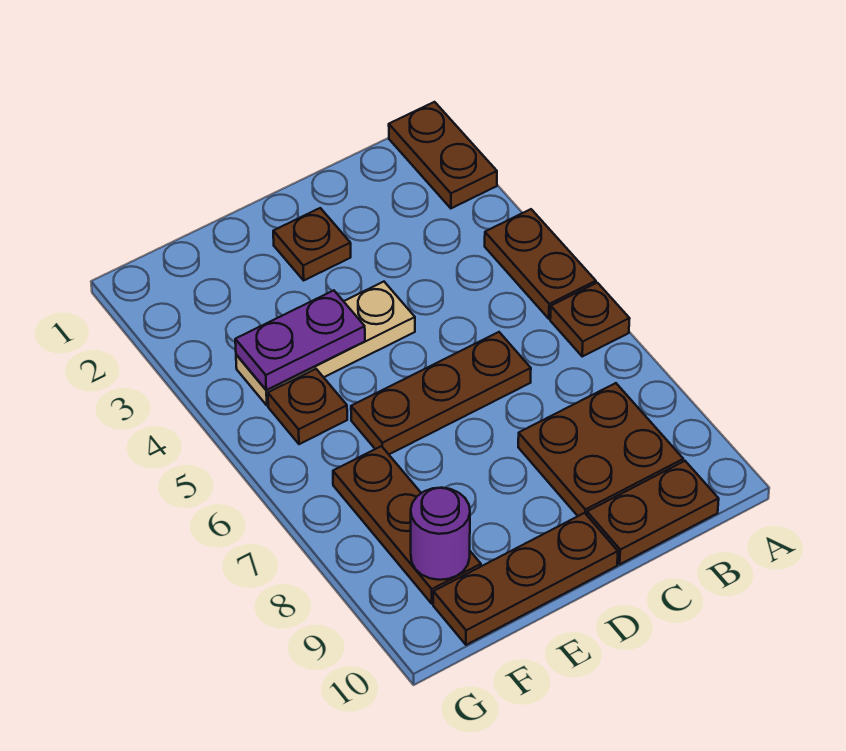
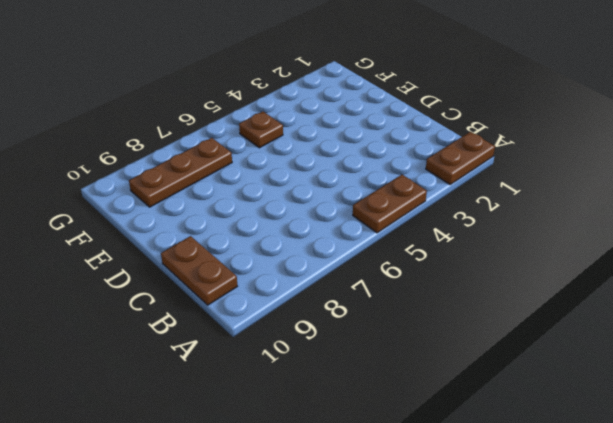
none -> brown plate A6 level 1
none -> brown plate B8:C9 level 1
none -> brown plate C6:E6 level 1

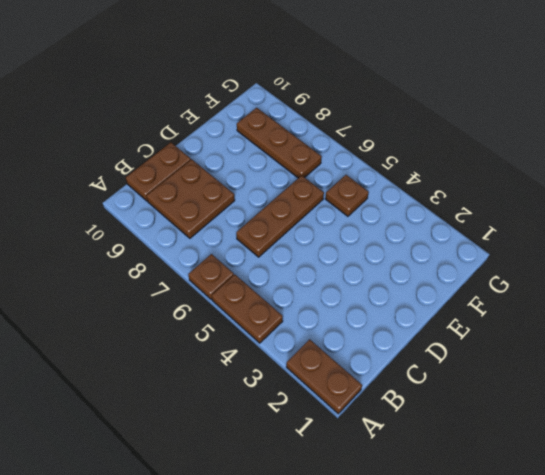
none -> brown plate D2 level 1
none -> tan plate D4:F4 level 1
none -> brown plate D10:F10 level 1

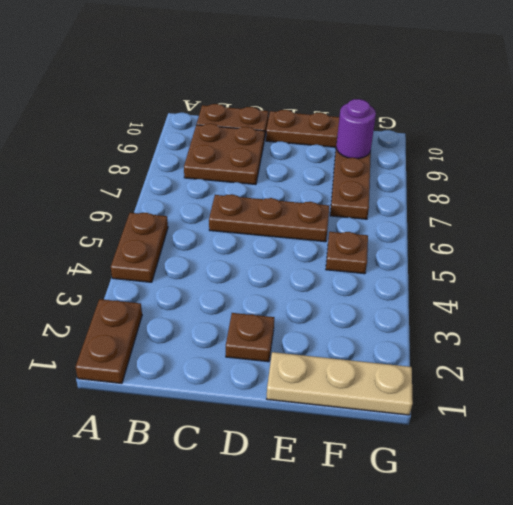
tan plate E1:G1 level 1 -> tan plate D4:F4 level 1
none -> brown plate A6 level 1
none -> purple plate E4:F4 level 2

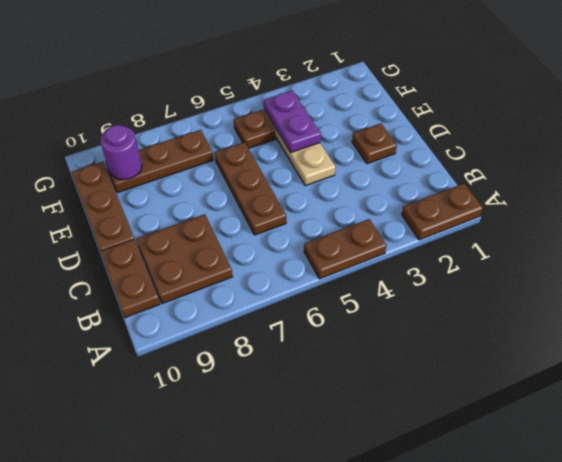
none -> brown plate A6 level 1

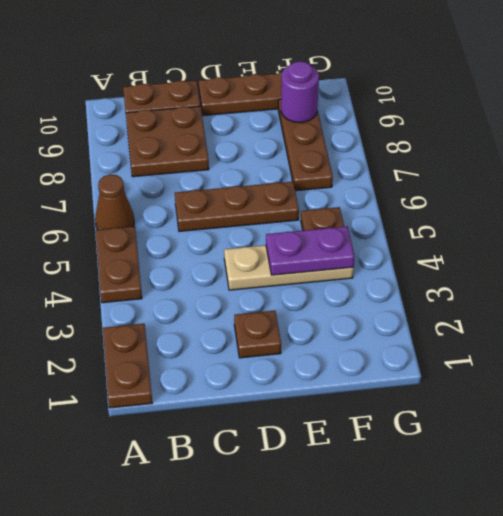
brown cone A6 level 1 -> brown plate A6 level 1

